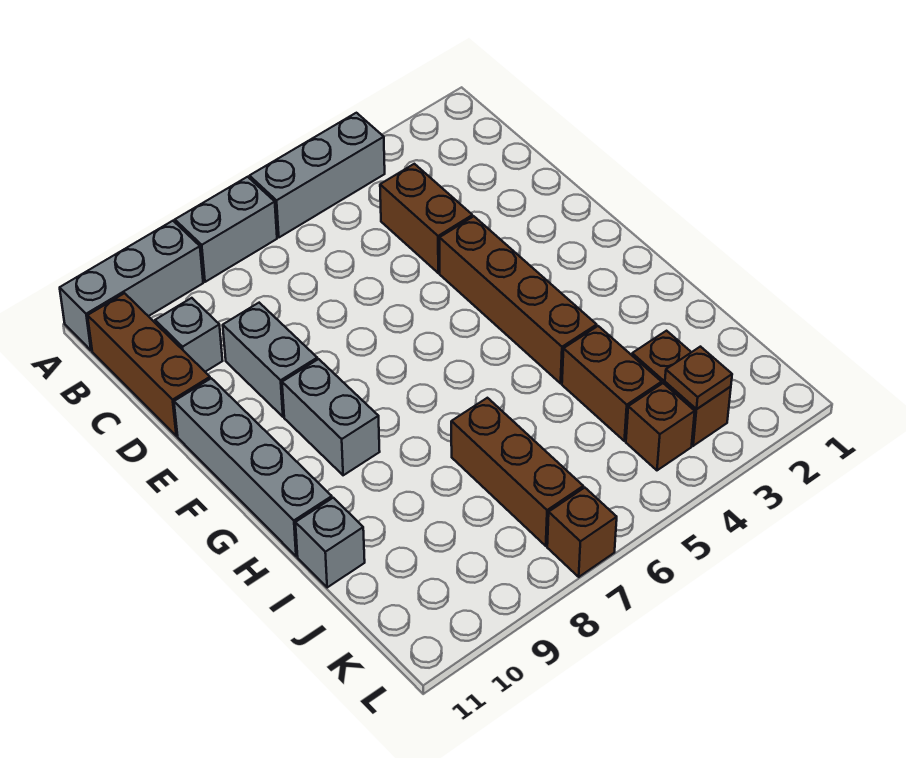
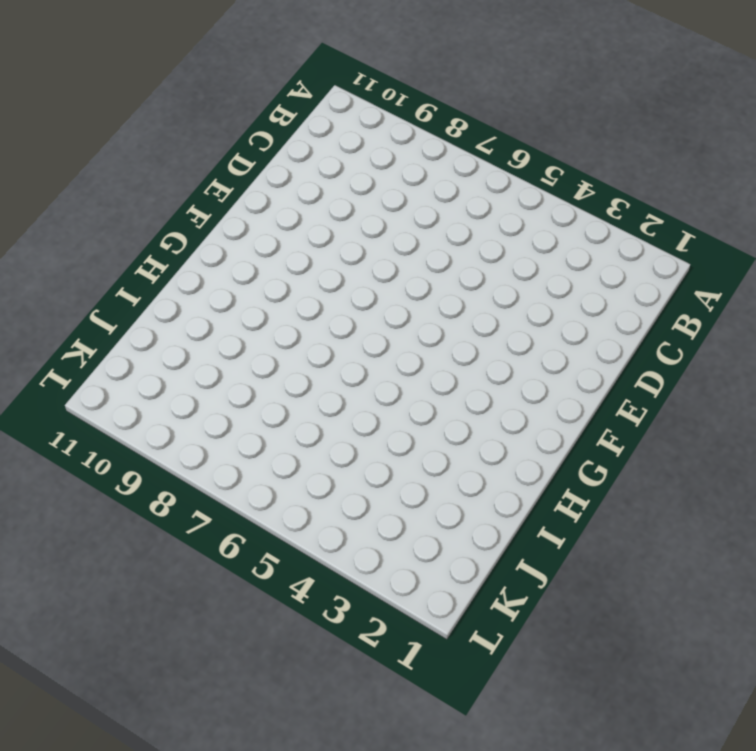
none -> grey brick A4:A6 level 1
none -> grey brick A7:A8 level 1
none -> grey brick A9:A11 level 1

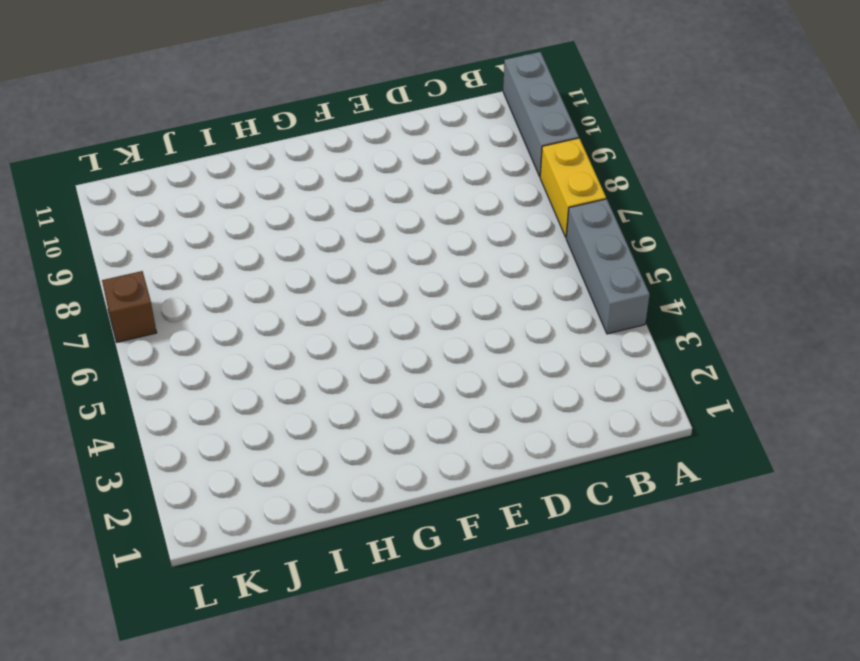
yellow brick A7:A8 level 1 -> grey brick A7:A8 level 1
none -> brown brick B11:D11 level 1
none -> brown brick C4:D4 level 1
none -> grey brick C10 level 1

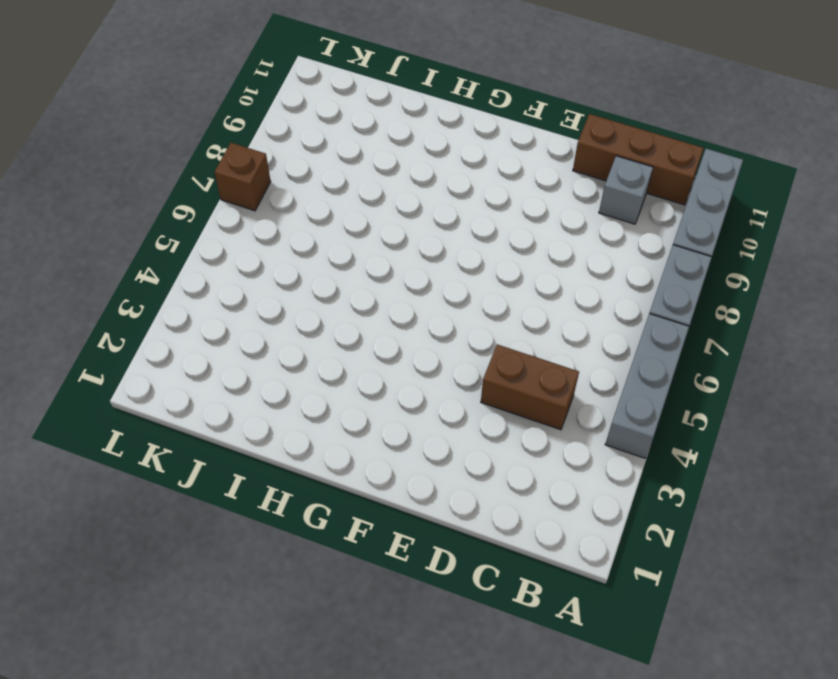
none -> grey brick D9:E9 level 1
none -> brown brick E4:H4 level 1
none -> grey brick E11:H11 level 1

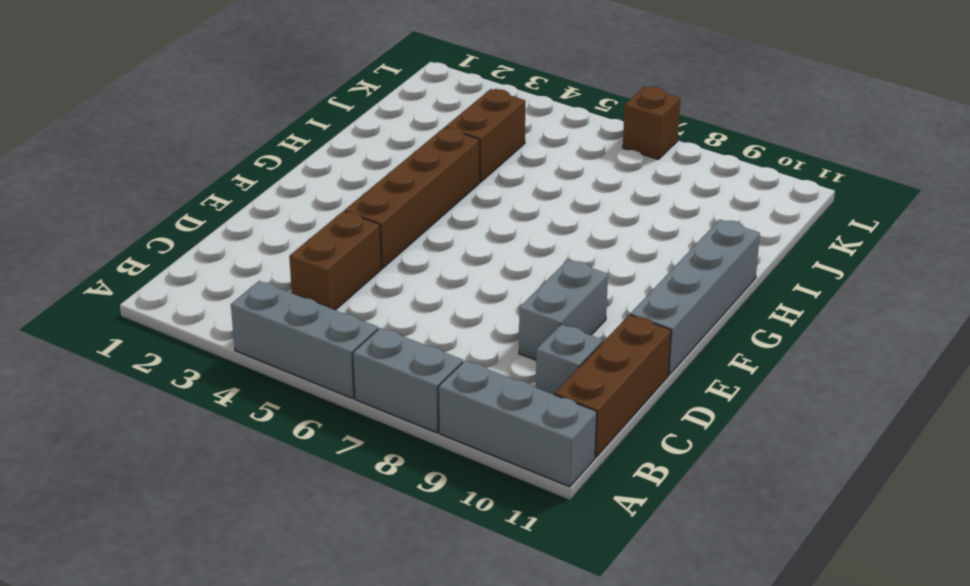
none -> grey brick F9:G9 level 1
none -> brown brick I7:K7 level 1
none -> grey brick I11 level 1

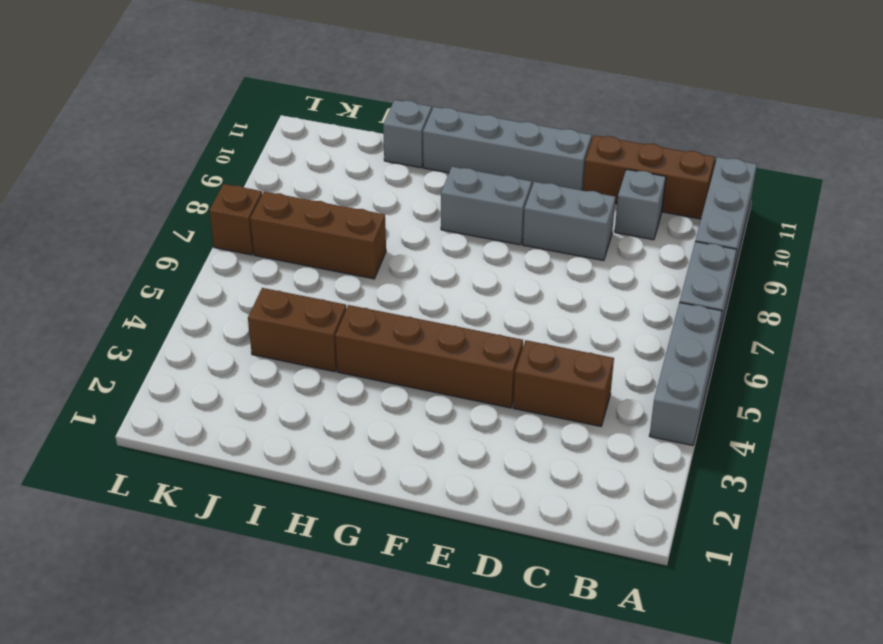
none -> brown brick J3:K3 level 1
none -> brown brick K4 level 1
none -> brown plate K3 level 2

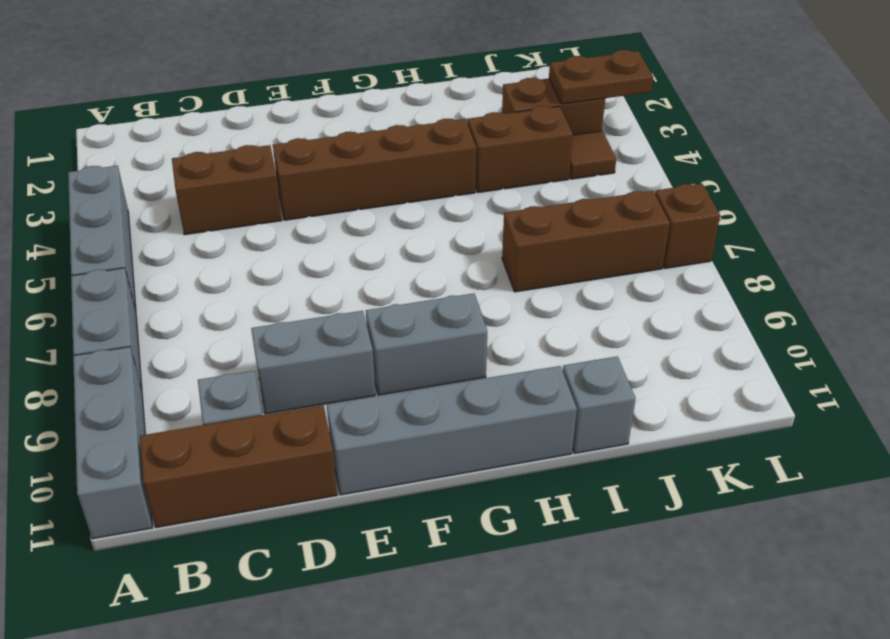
brown plate K3:L3 level 2 -> brown plate K3 level 2
brown tile K4 level 1 -> brown brick K4 level 1

